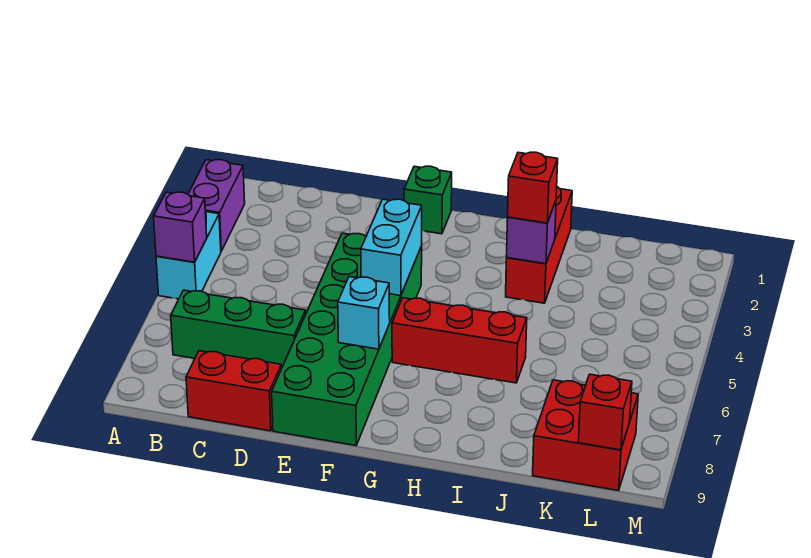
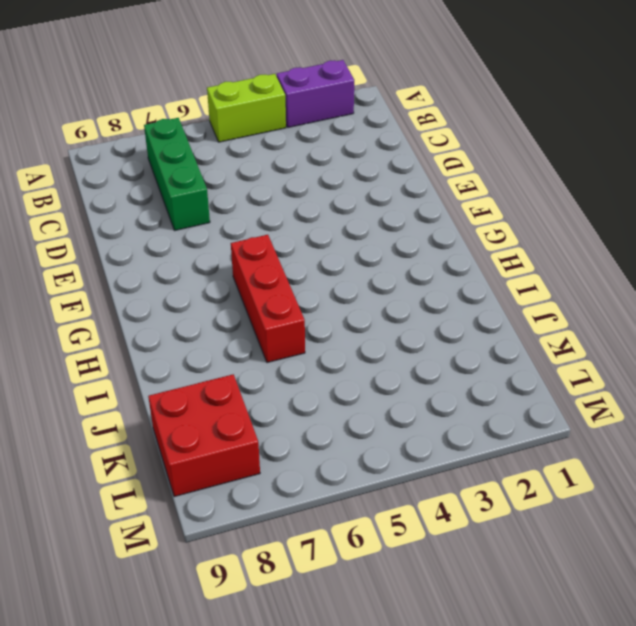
lime brick A4:A5 level 1 -> cyan brick A4:A5 level 1
none -> red brick C9:D9 level 1
none -> green brick E4:F9 level 1
none -> green brick F1 level 1

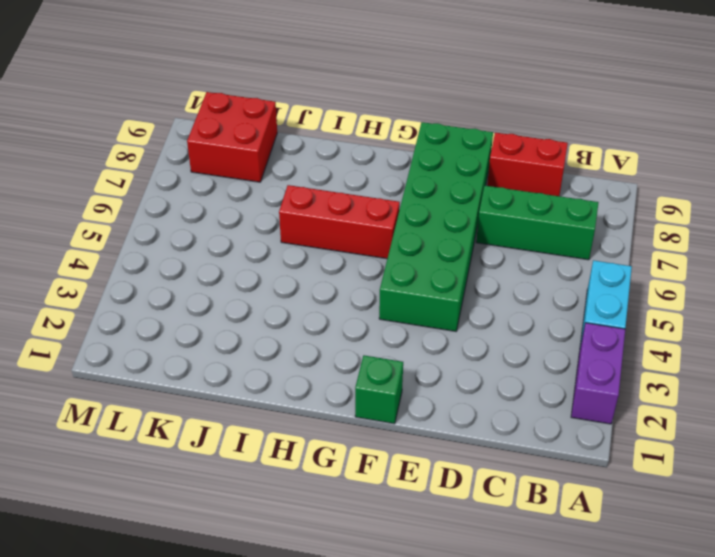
none -> red brick I1:I3 level 1
none -> purple brick A5 level 2
none -> cyan brick F4:F5 level 2

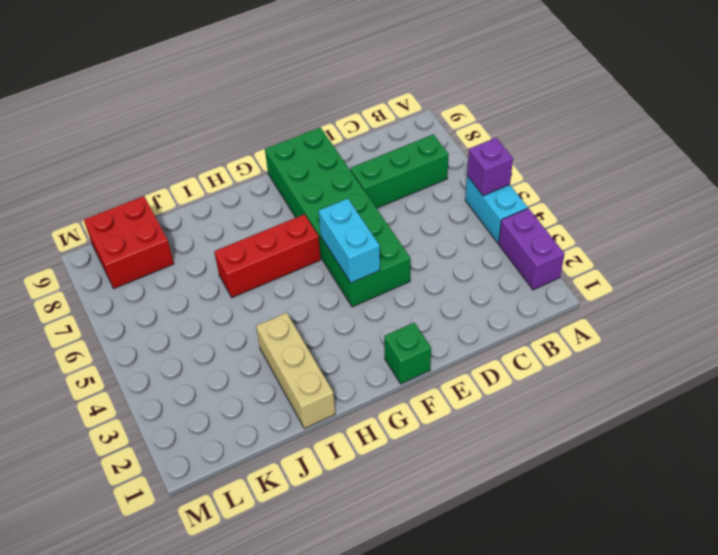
tan brick I1:I3 level 1 -> red brick I1:I3 level 1
none -> red brick C9:D9 level 1
none -> cyan brick F7 level 2
none -> purple brick I3 level 2

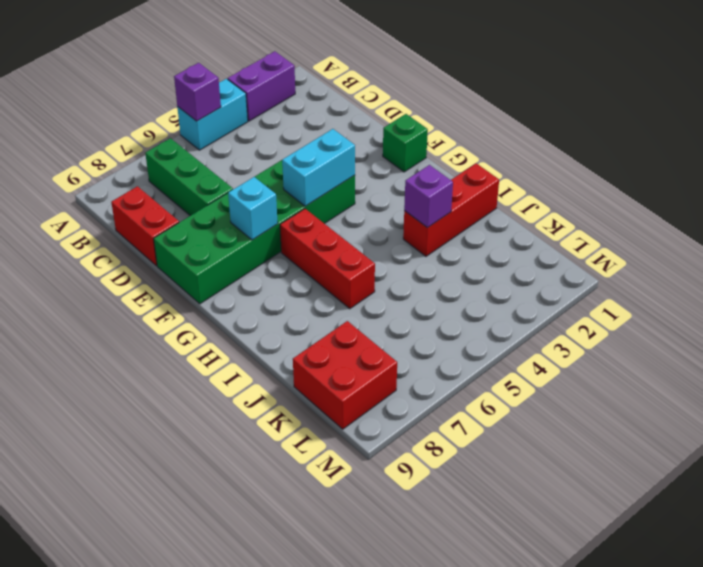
none -> red brick L9 level 2
none -> red brick I3 level 3

